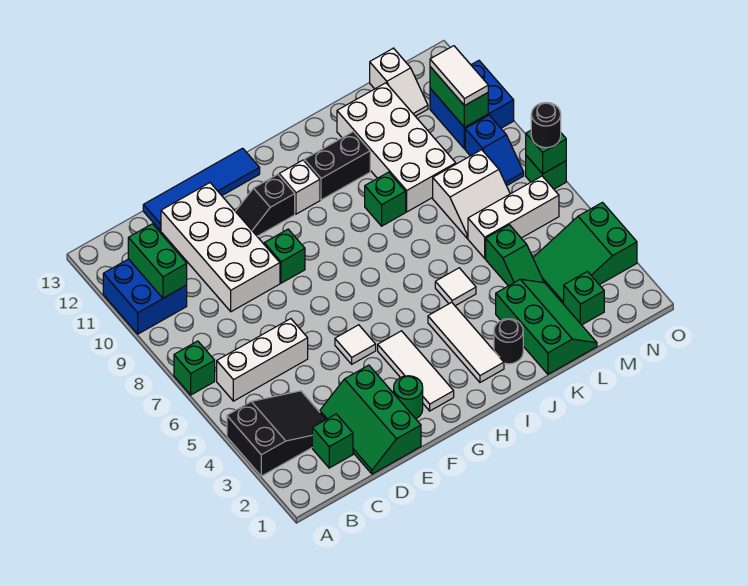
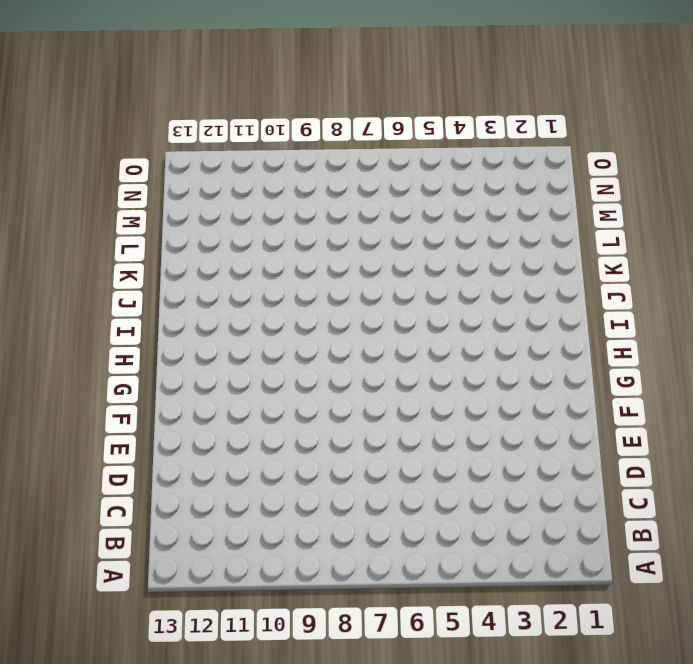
none -> black slope A3:C4 level 1 top A
none -> green brick A7 level 1
none -> blue brick A10:B11 level 1
none -> white brick B6:D6 level 1

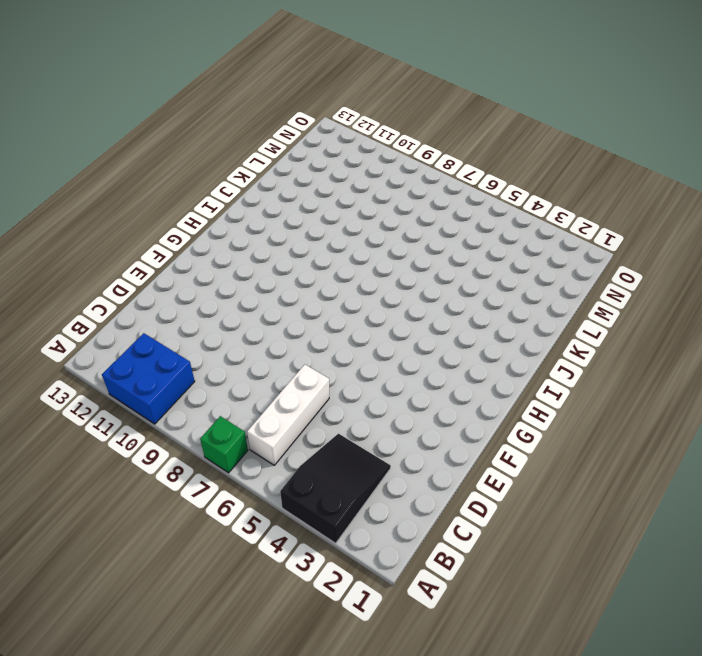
none -> green brick C2 level 1
none -> green slope D1:E3 level 1 top E
none -> white brick D9:E12 level 1
none -> blue tile D13:G13 level 1

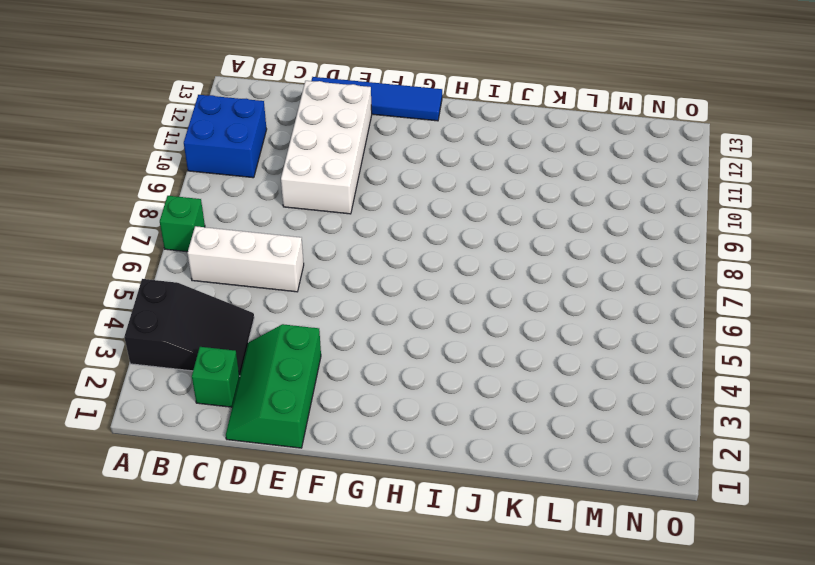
none -> green round brick F2 level 1
none -> white tile F5 level 1
none -> green brick F9 level 1
none -> black slope F11:G11 level 1 top G

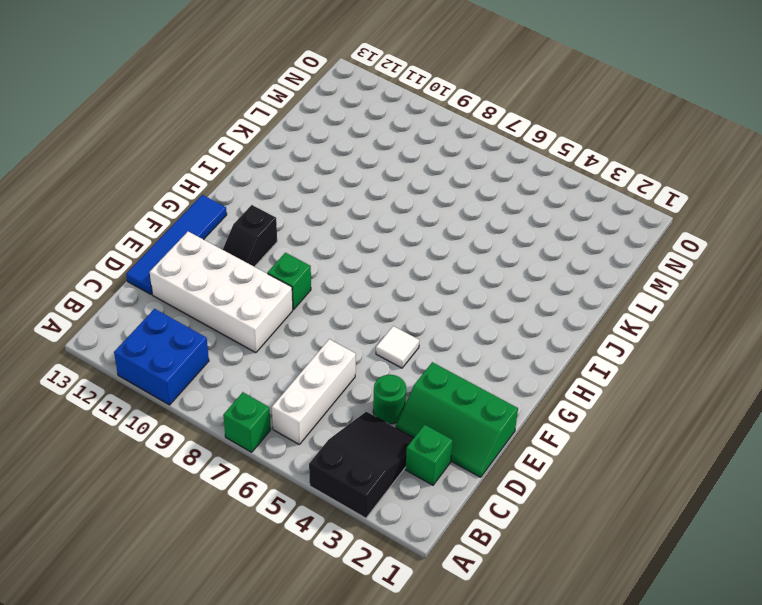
green round brick D4 level 1 -> green round brick F2 level 1
none -> white tile G2:G4 level 1
none -> white brick H11 level 1
none -> white tile I2:I4 level 1
none -> black brick I11:J11 level 1

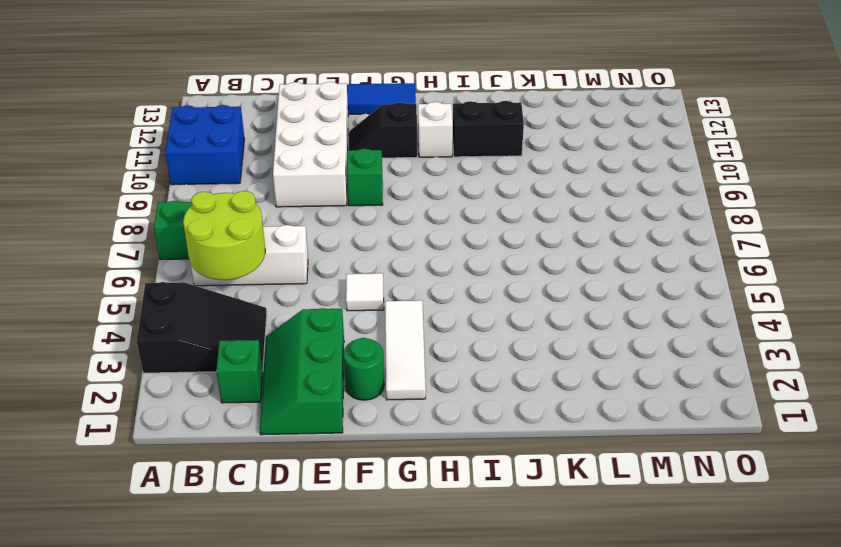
lime round brick B5:C6 level 2 -> none
none -> white tile I2:I4 level 1
none -> black round brick J2 level 1
none -> white tile J5 level 1
none -> green brick J9 level 1

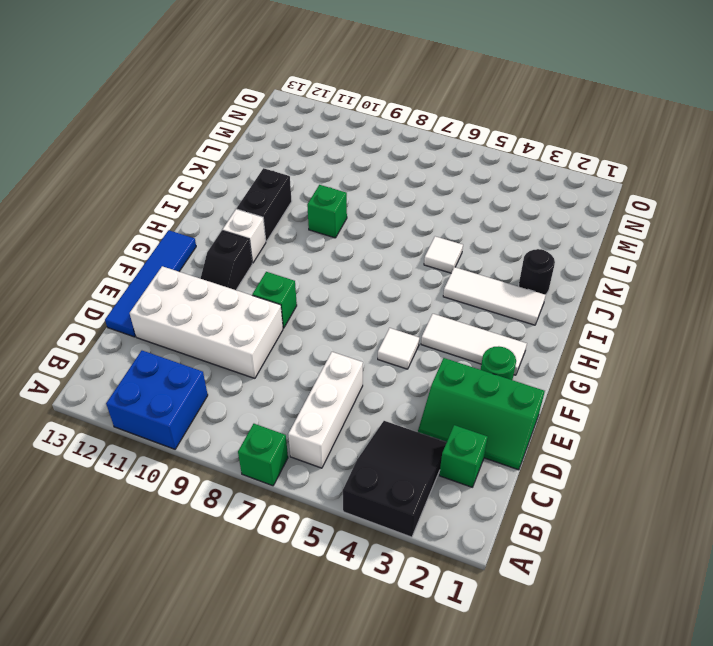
none -> green slope K1:L3 level 1 top K
none -> white brick K9:L12 level 1
none -> green slope L4:L5 level 1 top 5
none -> white brick L6:N6 level 1

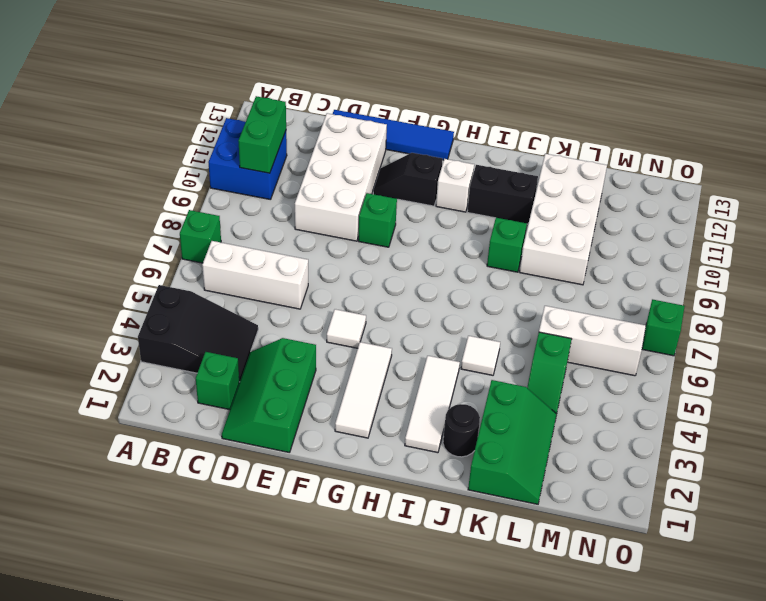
none -> green round brick F2 level 1
none -> white slope L7:M8 level 1 top 8
none -> green brick M2 level 1
none -> green slope M3:O4 level 1 top O

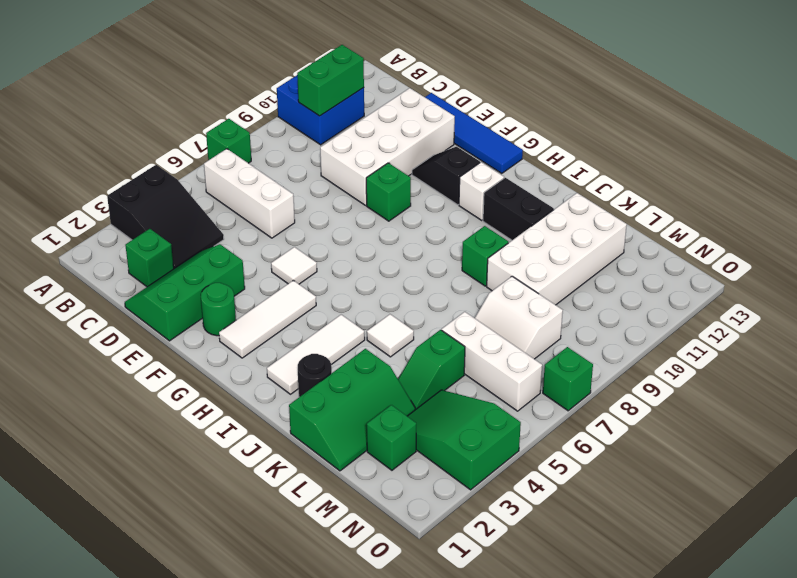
none -> white slope M12:M13 level 1 top 13
none -> blue slope N8:N9 level 1 top 9
none -> blue brick N10:O11 level 1
none -> green brick N10:N11 level 2

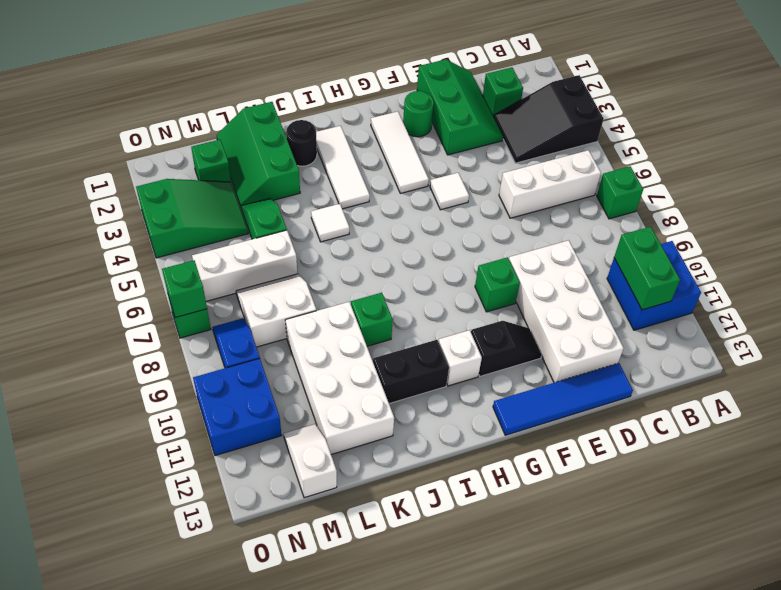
none -> green brick N10:N11 level 2
none -> white tile N10:N11 level 3
none -> black round brick O7 level 3

